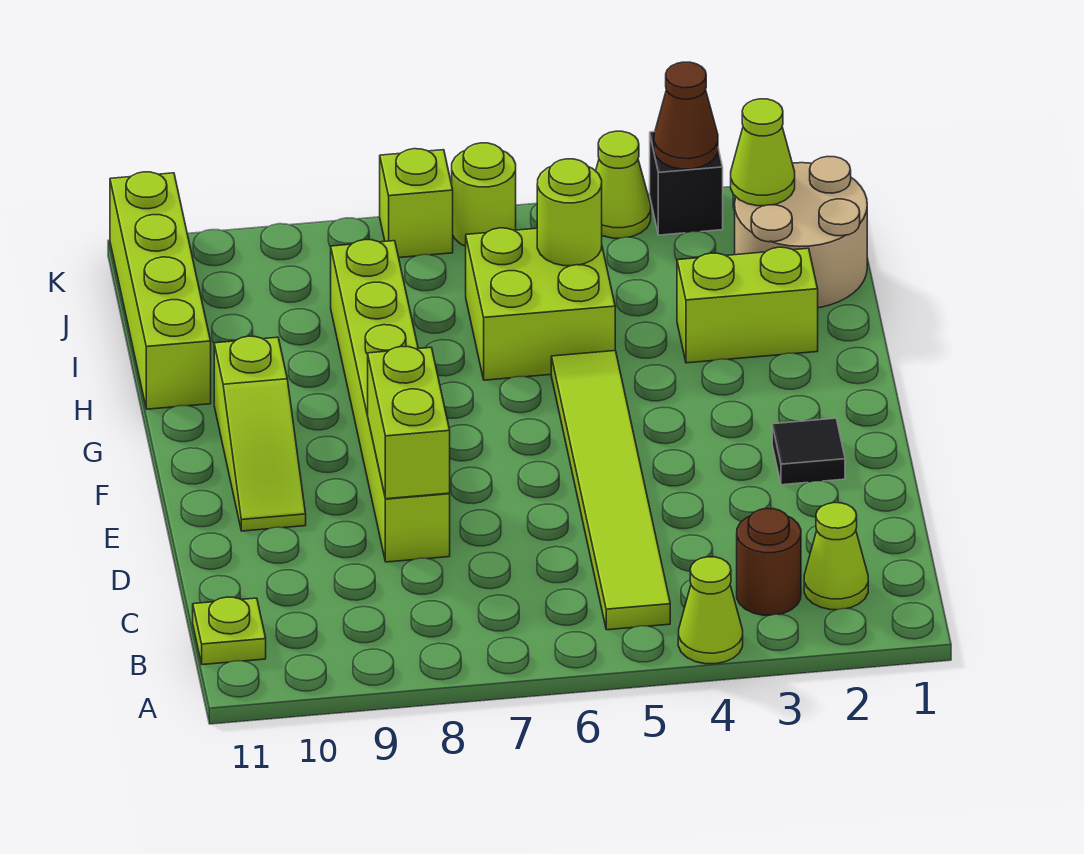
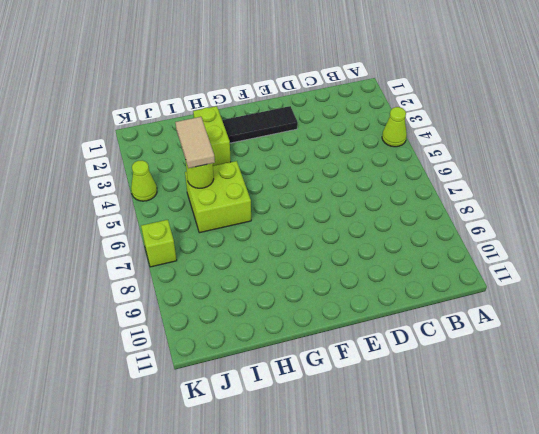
black tile E2:G2 level 1 -> black tile E2 level 1
tan tile I4:I5 level 3 -> none
none -> lime cone B2 level 1
none -> brown round brick B3 level 1
none -> lime tile B5:G5 level 1

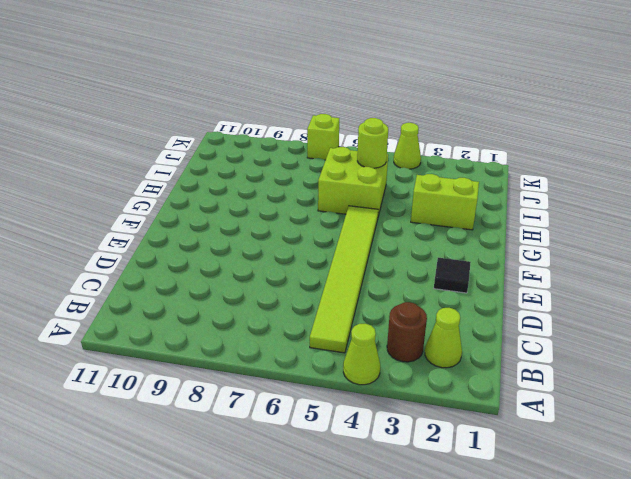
none -> lime plate B11 level 1
none -> lime brick D8:I8 level 1
none -> lime slope E10:G10 level 1 top G

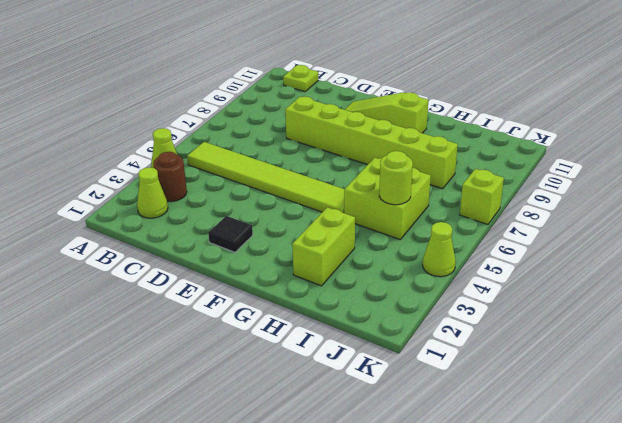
none -> lime brick H11:K11 level 1
none -> tan round brick I1:J2 level 1
none -> black brick K3 level 1

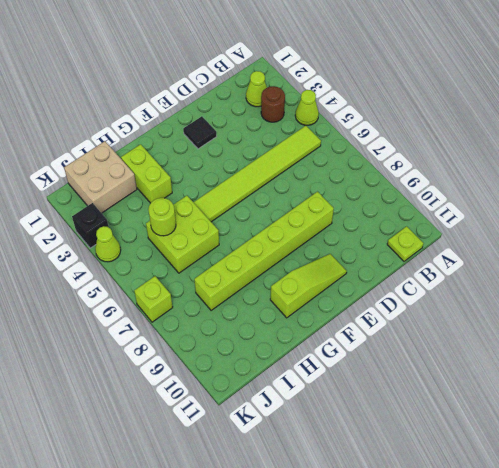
tan brick I1:J2 level 1 -> tan round brick I1:J2 level 1
none -> lime brick H11:K11 level 1
none -> lime round brick K6 level 1
none -> lime brick D8:E8 level 2

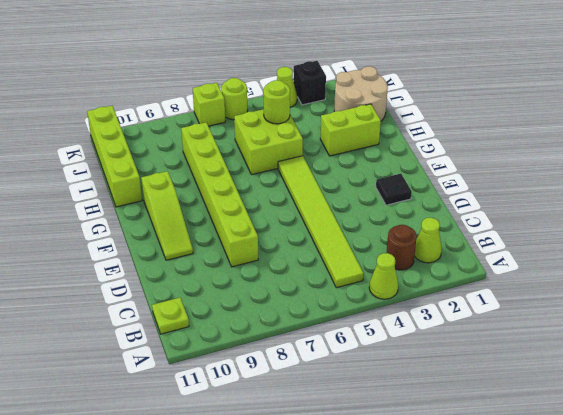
none -> lime brick D8:E8 level 2
none -> lime cone J2 level 2
none -> brown cone K3 level 2

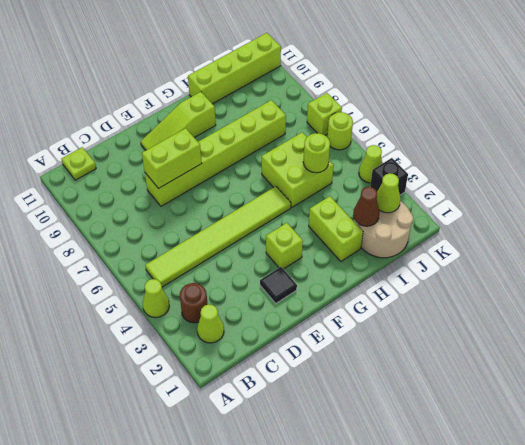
lime brick F3 level 1 -> none
brown cone I2 level 2 -> brown cone K3 level 2

